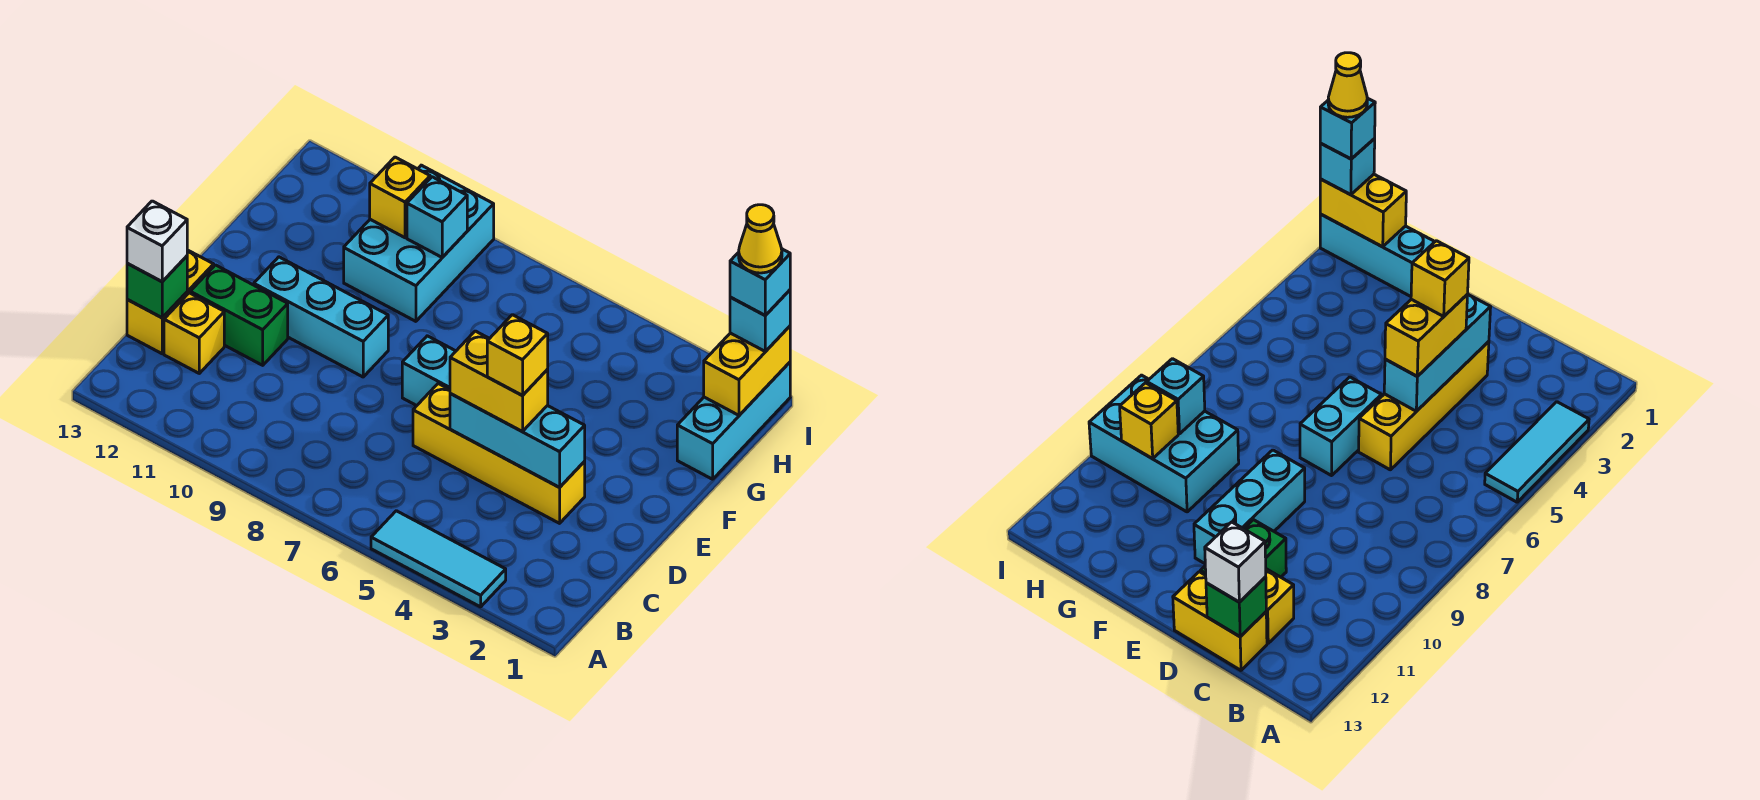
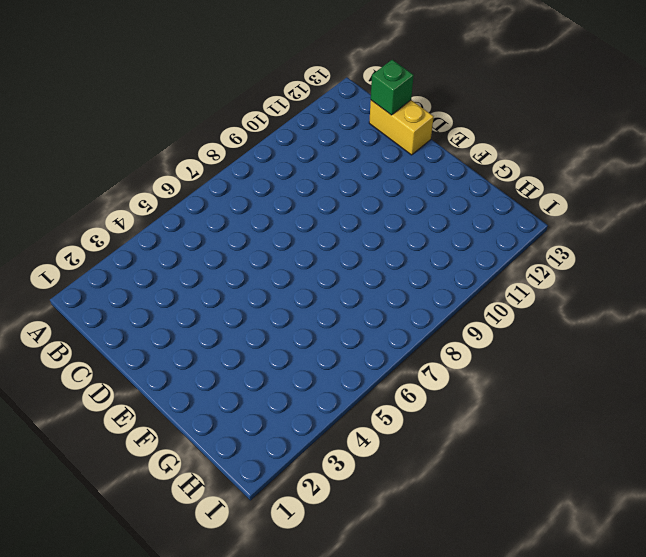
none -> cyan tile A3:A5 level 1
none -> yellow brick C12 level 1
none -> yellow brick D3:D6 level 1

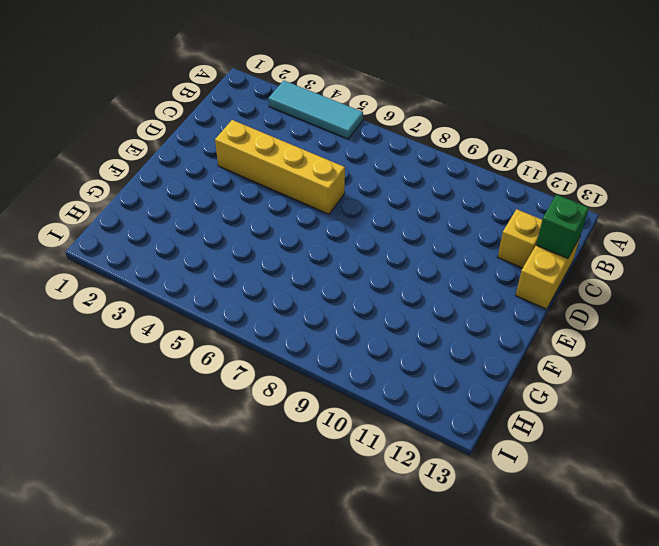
none -> green brick D11:D12 level 1
none -> cyan brick E6:E7 level 1
none -> cyan brick E9:E11 level 1

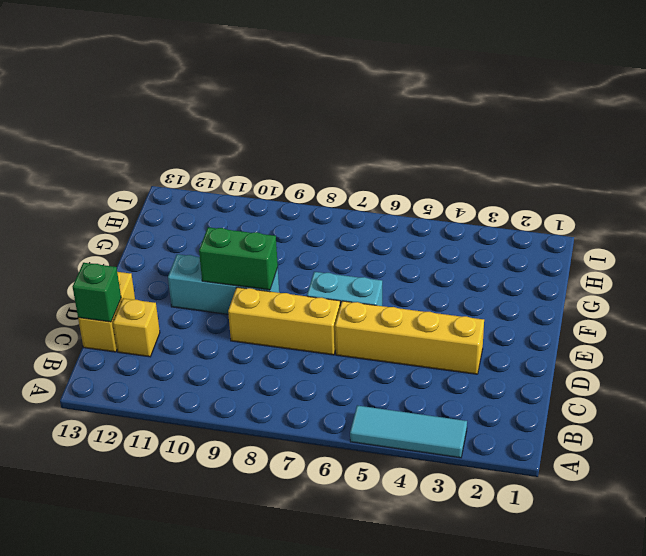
yellow brick D7:D9 level 1 -> none
green brick E9:E10 level 2 -> green brick D11:D12 level 1
none -> cyan brick G1:I1 level 1
none -> cyan brick G9:I10 level 1
none -> cyan brick D3:D5 level 2

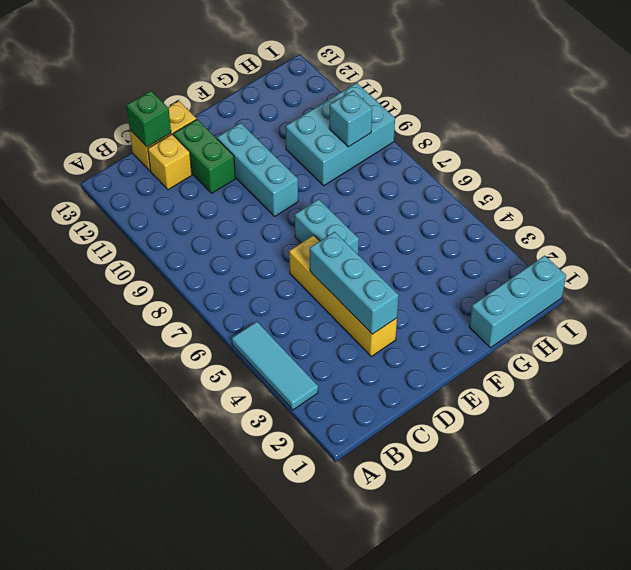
none -> yellow brick H1:I1 level 2
none -> yellow brick H10 level 2
none -> white brick C13 level 3

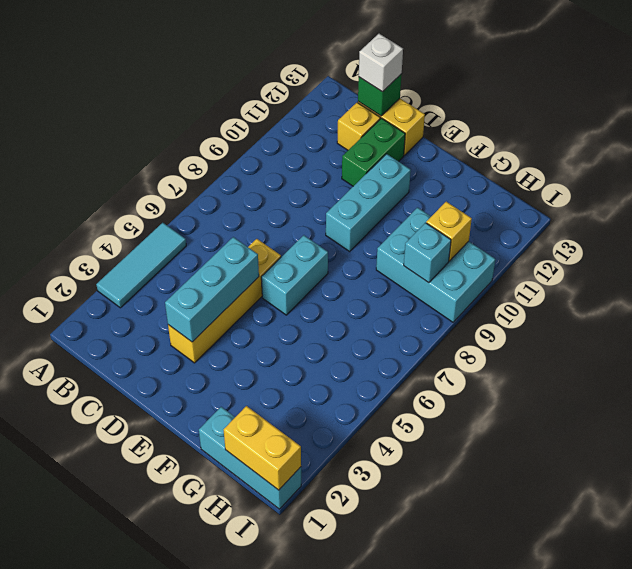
none -> yellow brick D4:D5 level 3
none -> cyan brick I1 level 3
none -> yellow brick D4 level 4

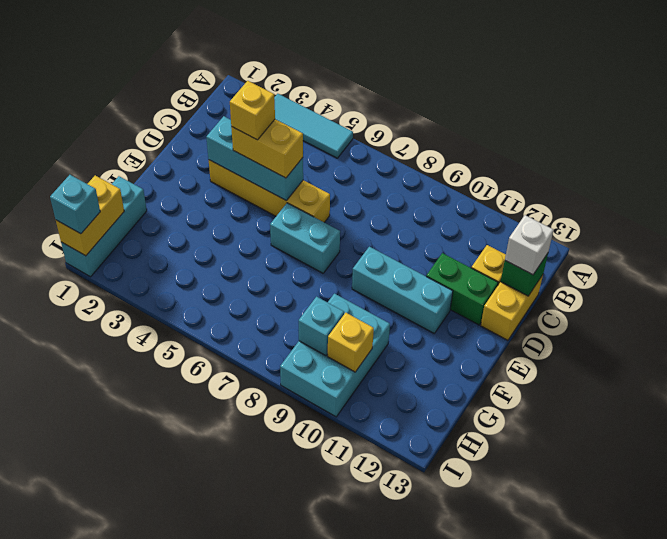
none -> cyan brick I1 level 4
none -> yellow cone I1 level 5

